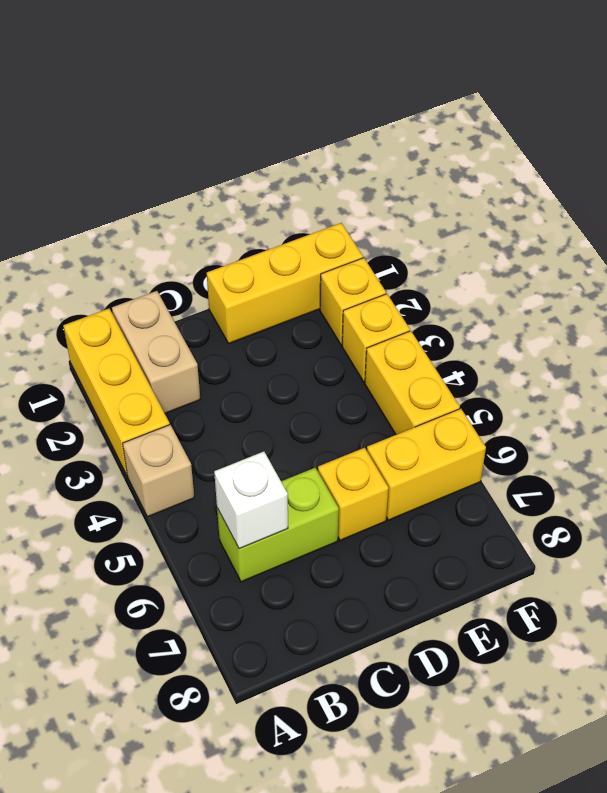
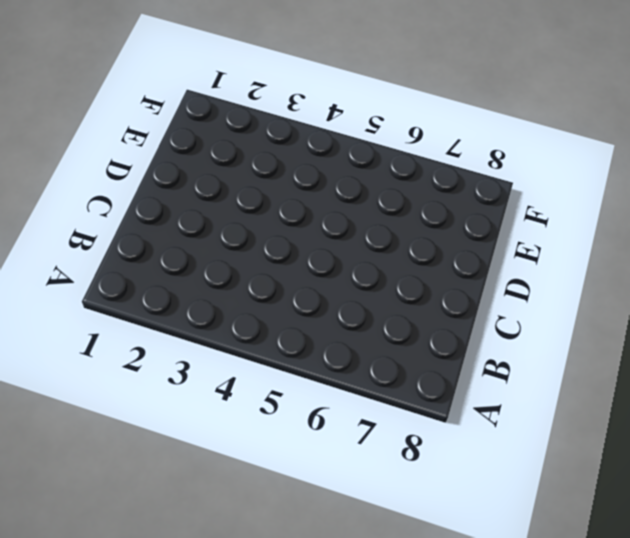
none -> yellow brick A1:A3 level 1
none -> tan brick A4 level 1

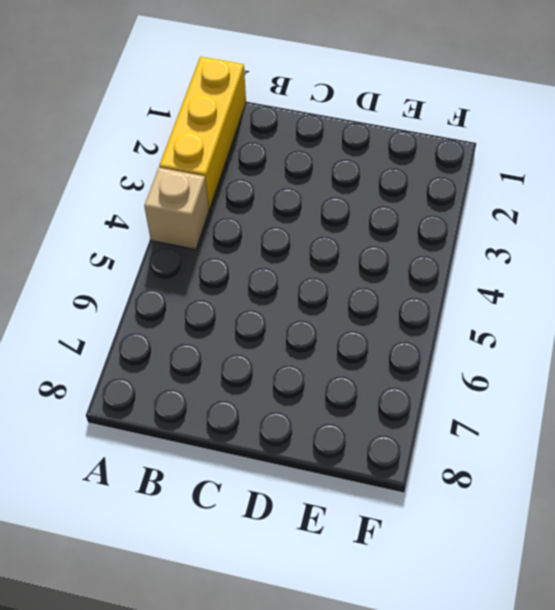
none -> tan brick B1:B2 level 1
none -> lime brick B6:C6 level 1

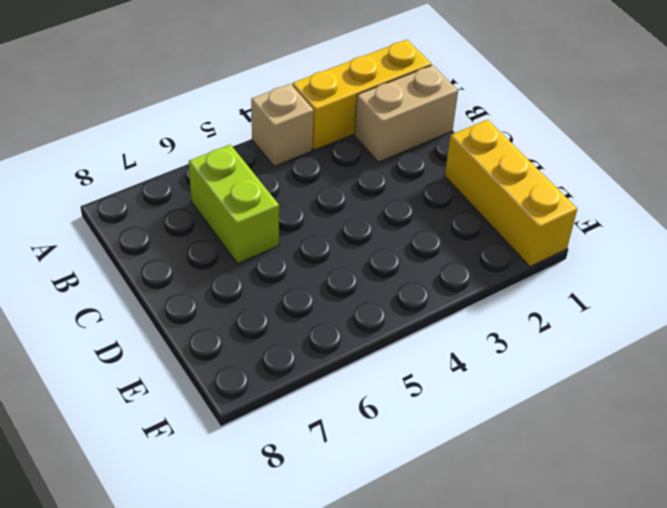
none -> yellow brick D6 level 1
none -> yellow brick E6:F6 level 1

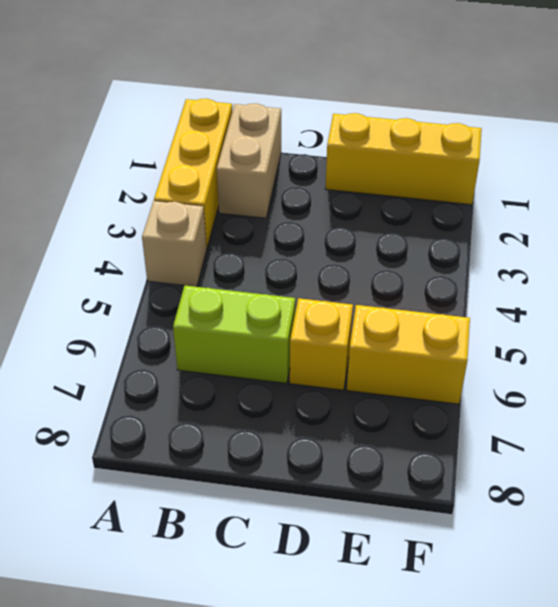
none -> yellow brick F2 level 1
none -> yellow brick F3 level 1

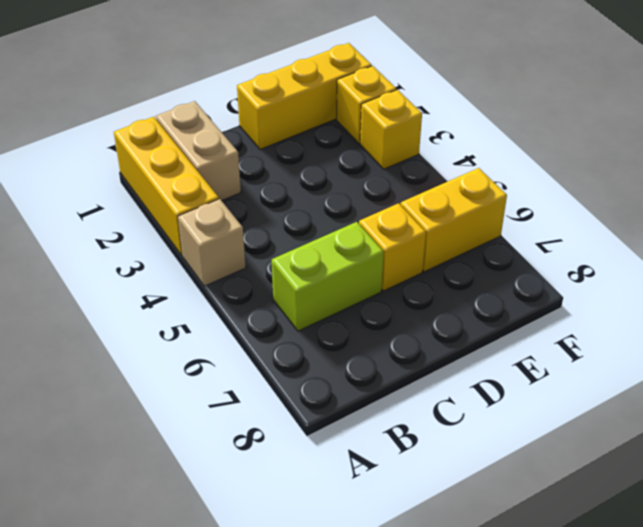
none -> yellow brick F4:F5 level 1
none -> white brick B6 level 2

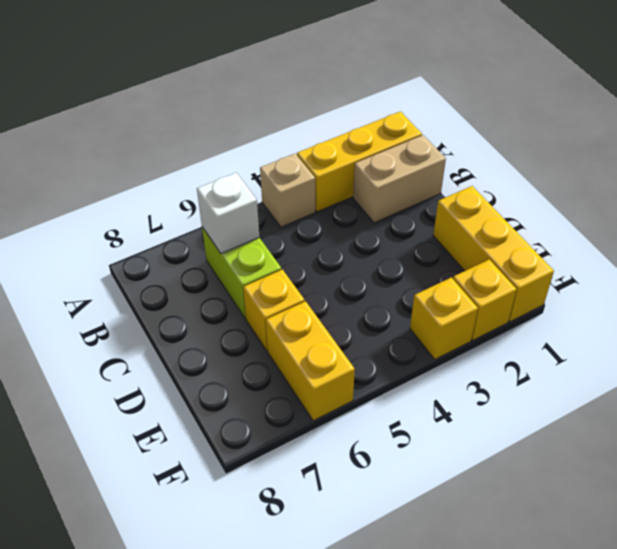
none -> yellow brick F4:F5 level 1

